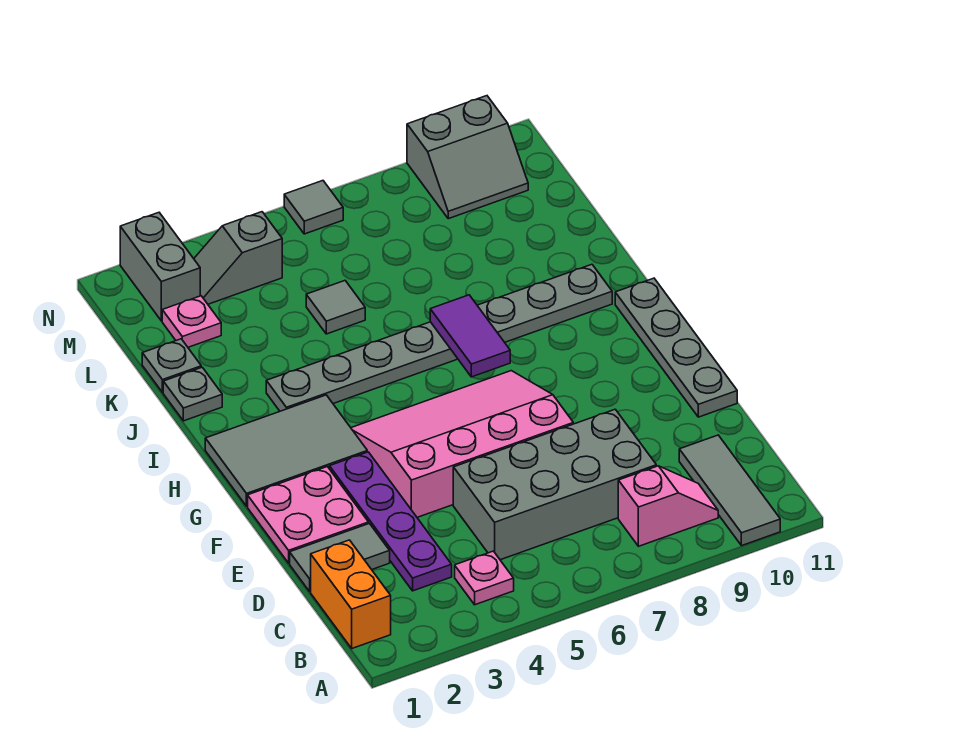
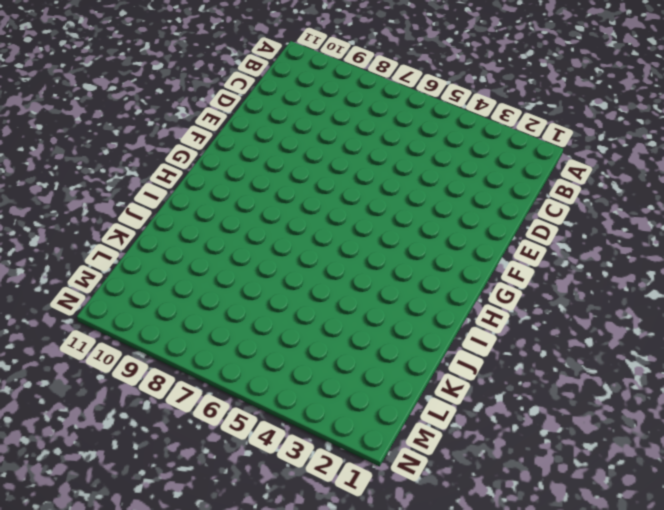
none -> grey tile A10:C10 level 1
none -> orange brick B1:C1 level 1
none -> pink plate B4 level 1

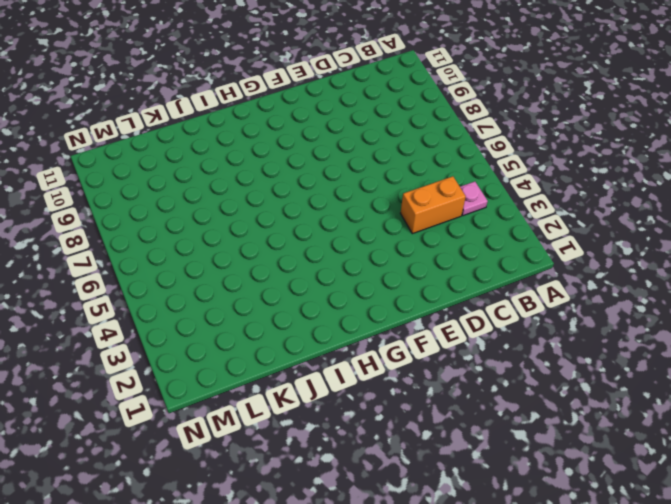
orange brick C4:D4 level 1 -> orange brick B1:C1 level 1
none -> grey tile A10:C10 level 1
none -> pink slope B8:B9 level 1 top 8
none -> purple plate C3:F3 level 1

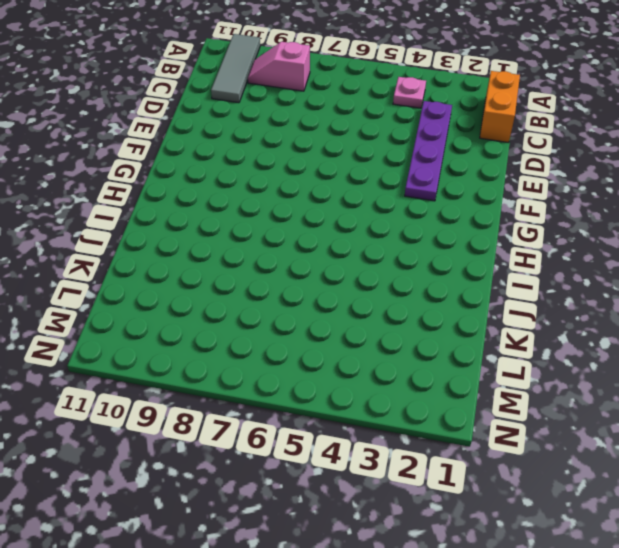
none -> grey brick C5:D8 level 1
none -> grey tile D1:D2 level 1
none -> pink plate E1:F2 level 1

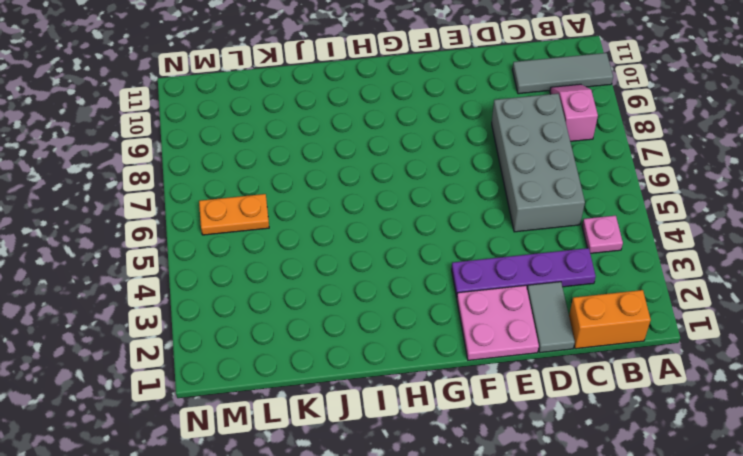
orange plate L6:M6 level 1 -> none
none -> pink slope E4:G7 level 1 top E
none -> grey plate E11:H11 level 1
none -> grey tile G1:H3 level 1

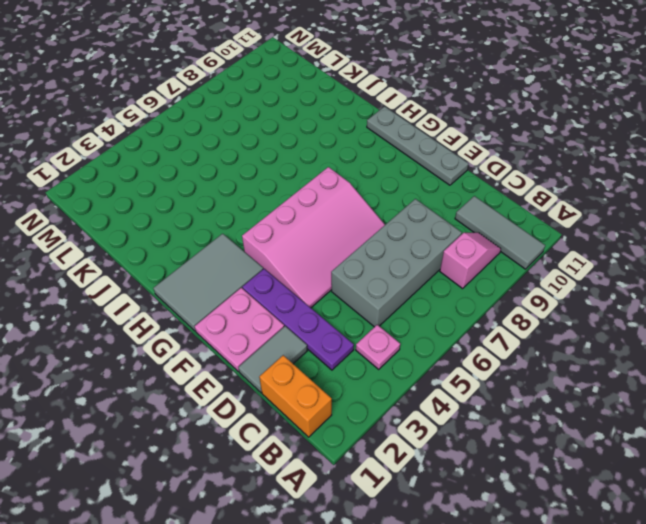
pink slope E4:G7 level 1 top G -> pink slope E4:G7 level 1 top E
none -> grey plate I3:I10 level 1
none -> grey plate J1 level 1
none -> grey plate K1 level 1

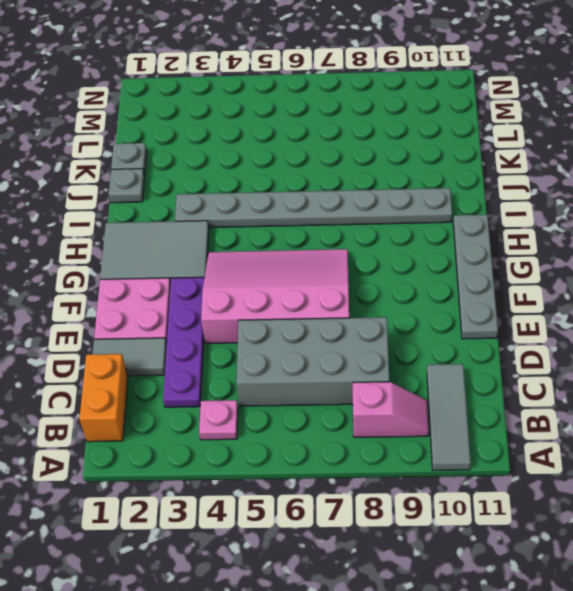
none -> grey tile K5 level 1
none -> pink plate L2 level 1
none -> grey brick M2:N2 level 1

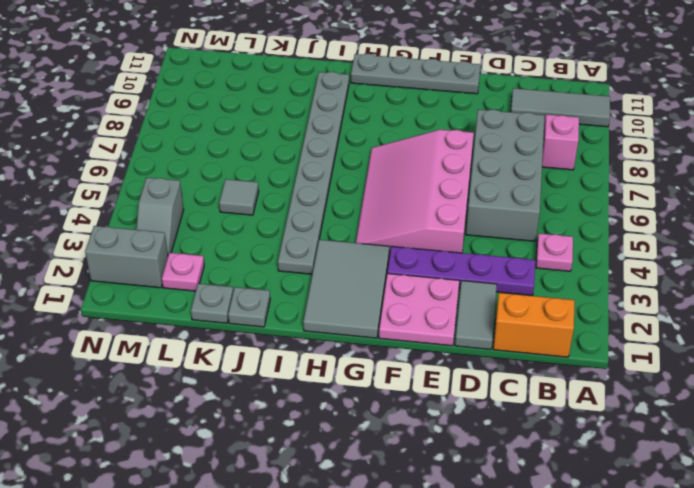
none -> grey slope M9:N10 level 1 top N
none -> grey tile N6 level 1
none -> purple tile H7:I7 level 2

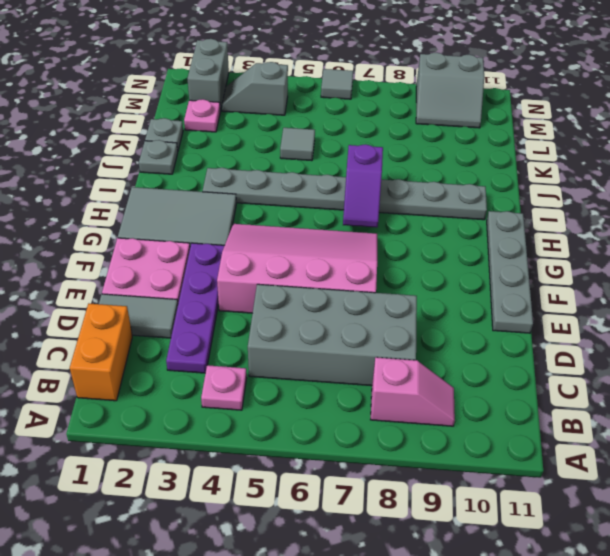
purple slope H7:I7 level 2 top I -> purple tile H7:I7 level 2
none -> grey tile A10:C10 level 1

